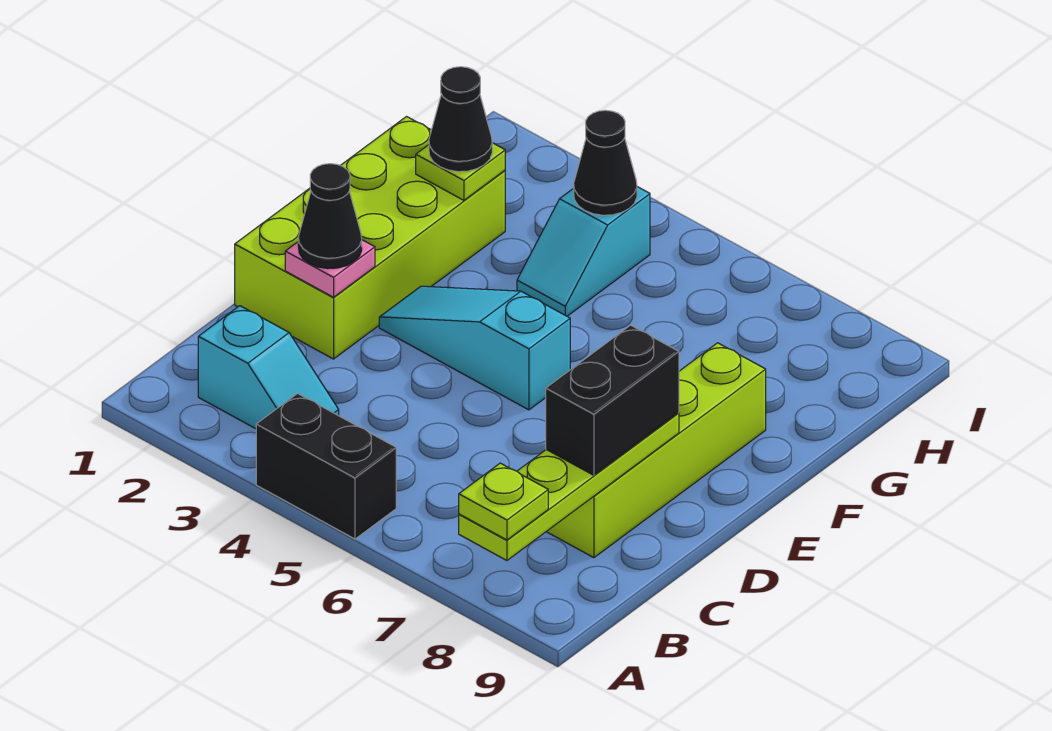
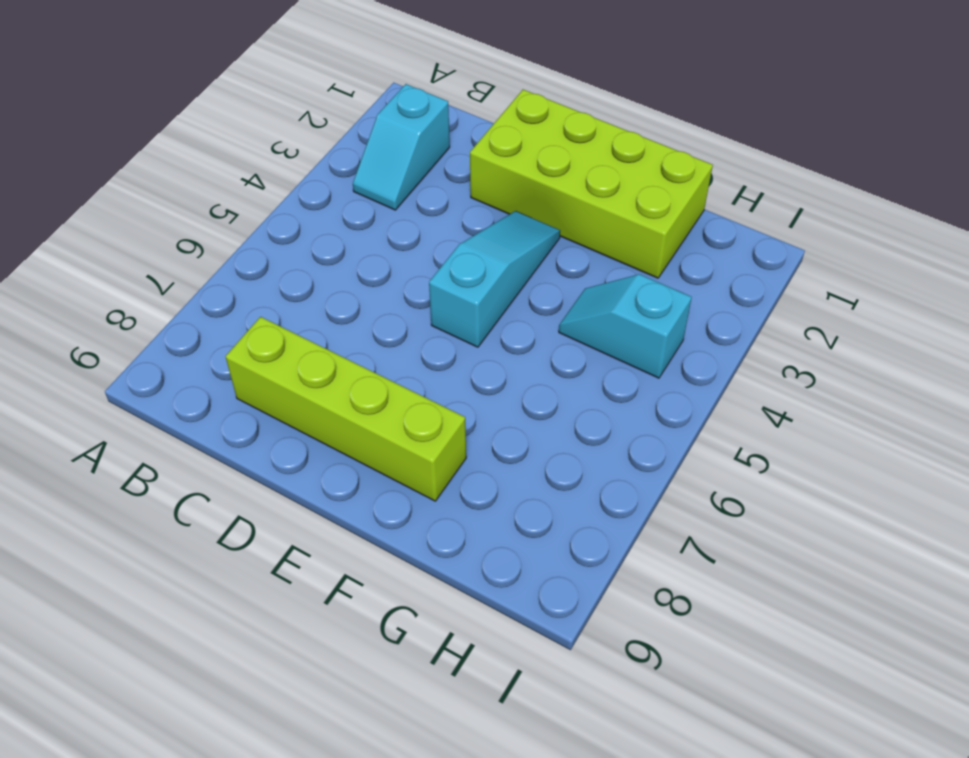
none -> black brick A4:A5 level 1
none -> lime plate A8:D8 level 2
none -> pink plate D2 level 2

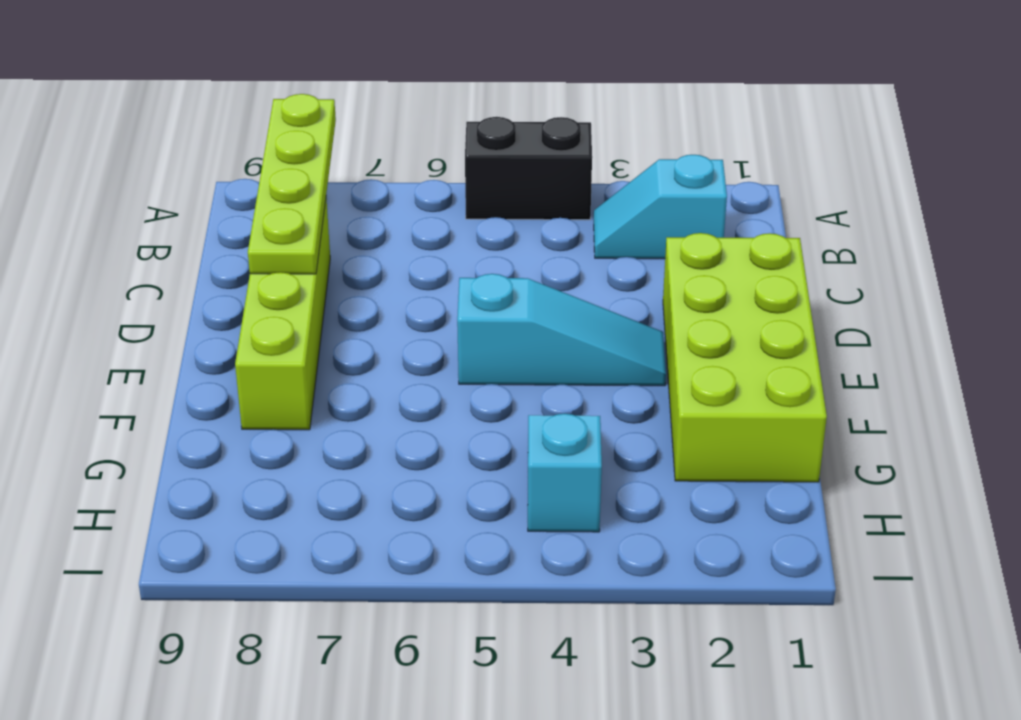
none -> pink plate D2 level 2
none -> lime plate G2 level 2
none -> black cone H4 level 2

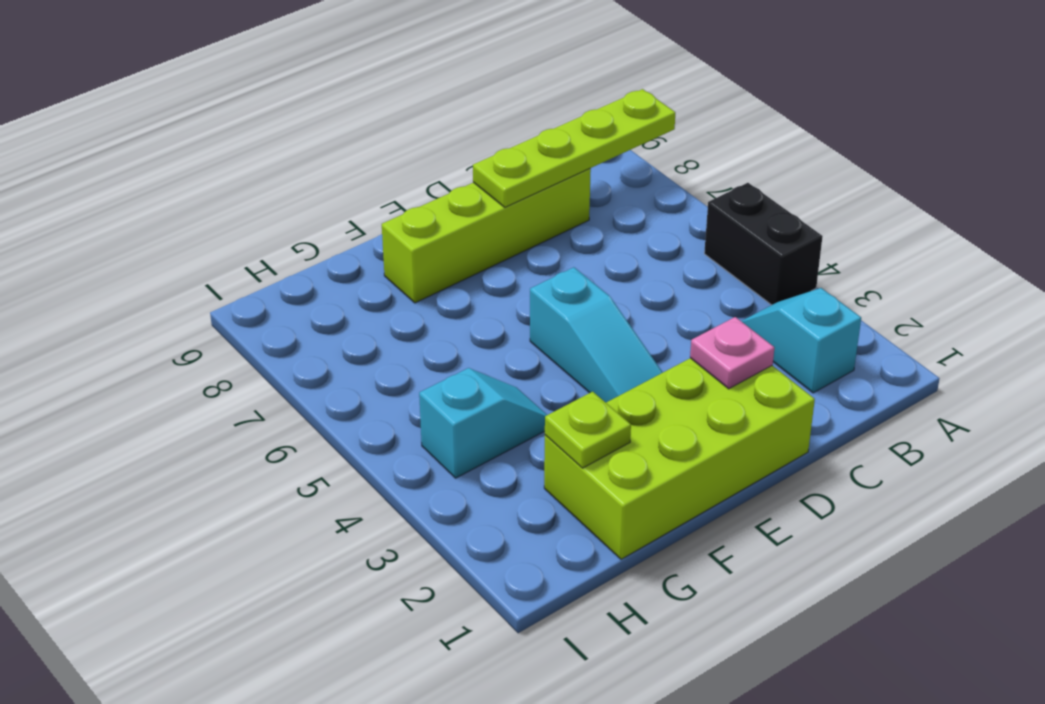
none -> black cone H4 level 2
none -> lime plate A8 level 3
none -> black brick C8:D8 level 3

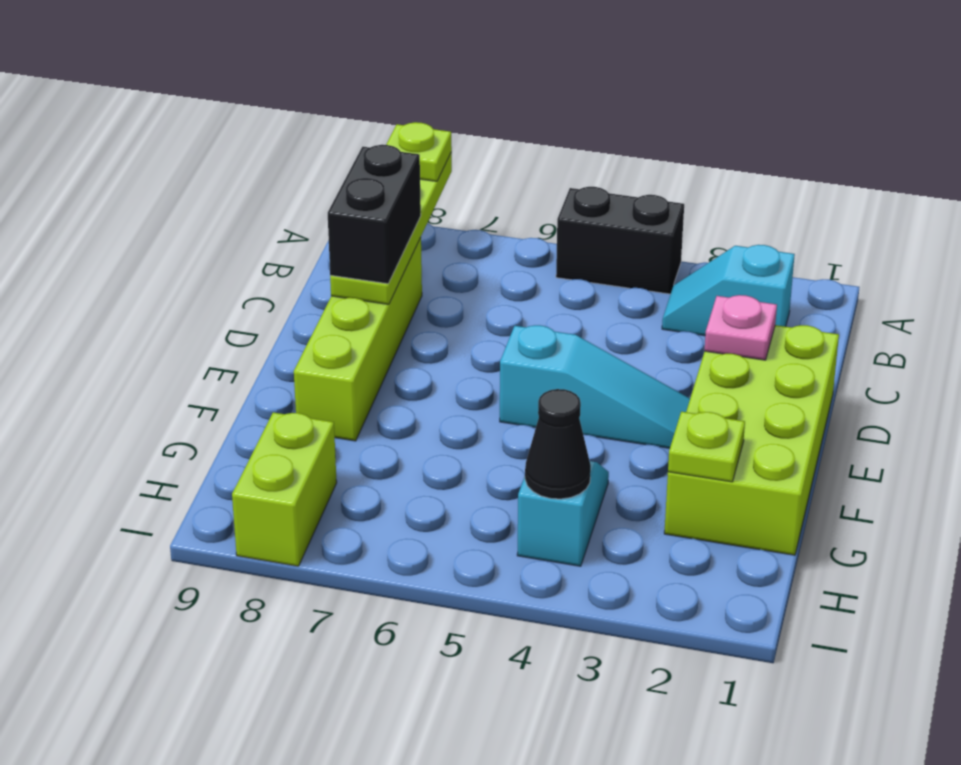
lime brick H8:I8 level 1 -> none
none -> black cone D2 level 3
none -> black cone G2 level 3

